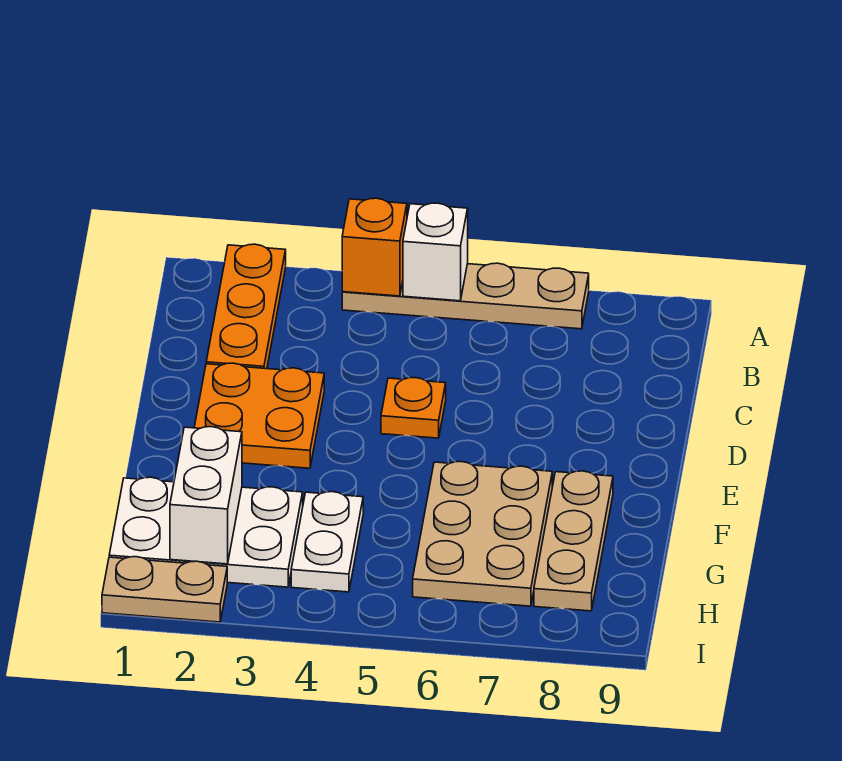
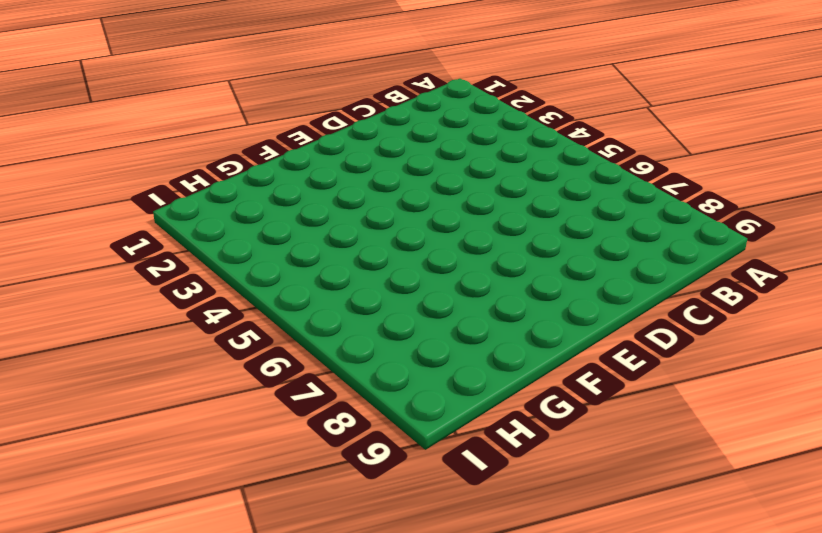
none -> orange plate A2:C2 level 1
none -> tan plate A4:A7 level 1
none -> orange plate D2:E3 level 1

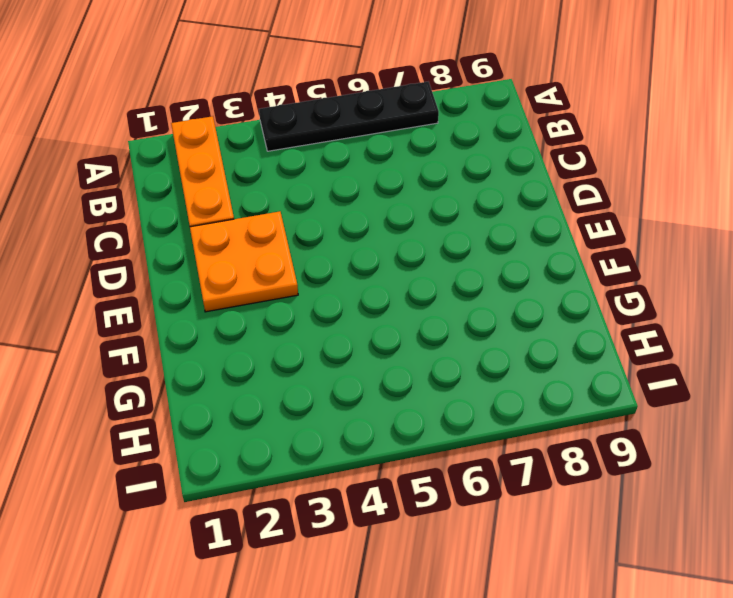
black plate A4:A7 level 1 -> tan plate A4:A7 level 1
none -> orange plate D5 level 1
none -> tan plate F6:H7 level 1
none -> tan plate F8:H8 level 1

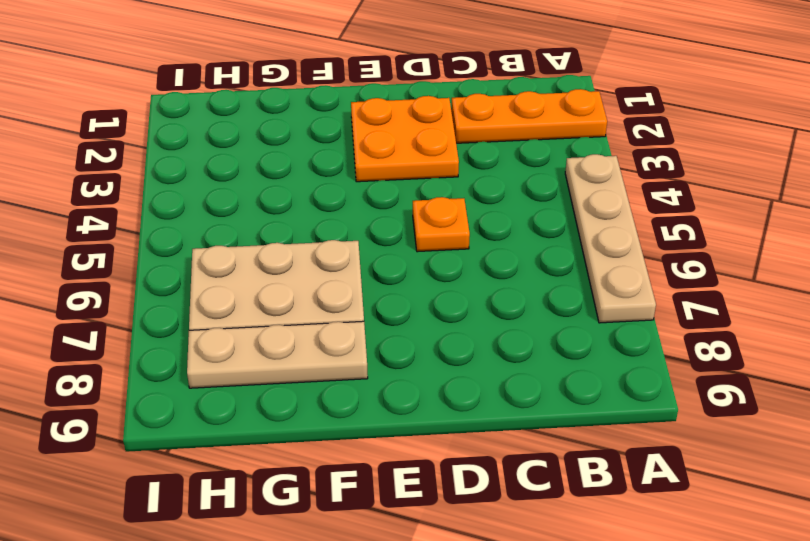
none -> white plate G1:H3 level 1
none -> white plate G4:H4 level 1
none -> tan plate I1:I2 level 1

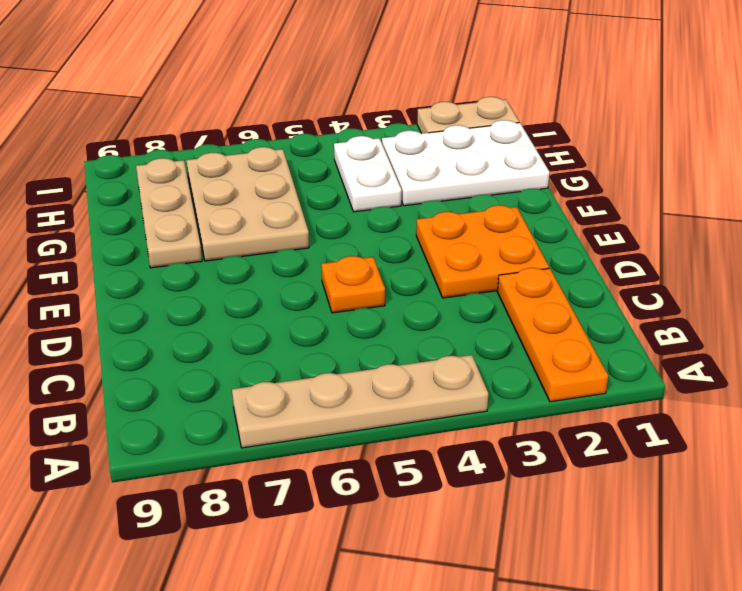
none -> orange brick A4 level 2
none -> white brick A5 level 2
none -> white brick G2:H2 level 2

